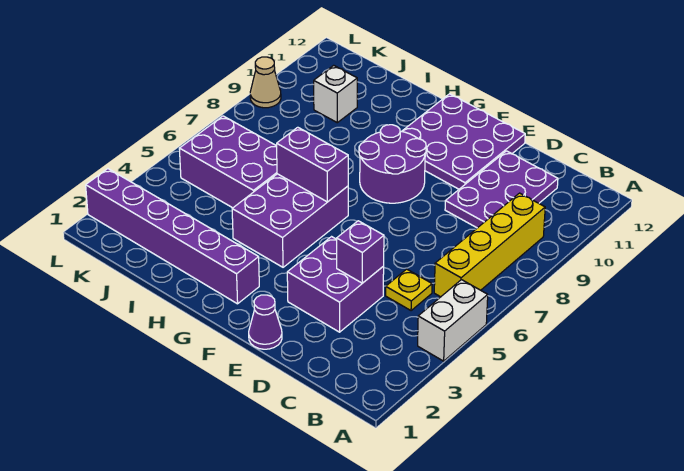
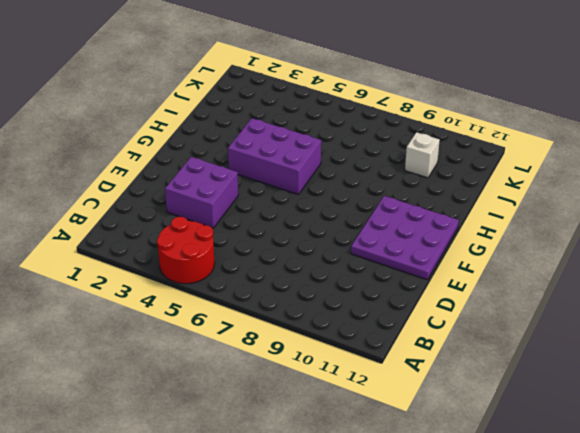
red round brick A4:B5 level 1 -> white brick A4:A5 level 1
none -> yellow brick B6:B9 level 1
none -> yellow plate C5 level 1
none -> purple plate C9:D11 level 1

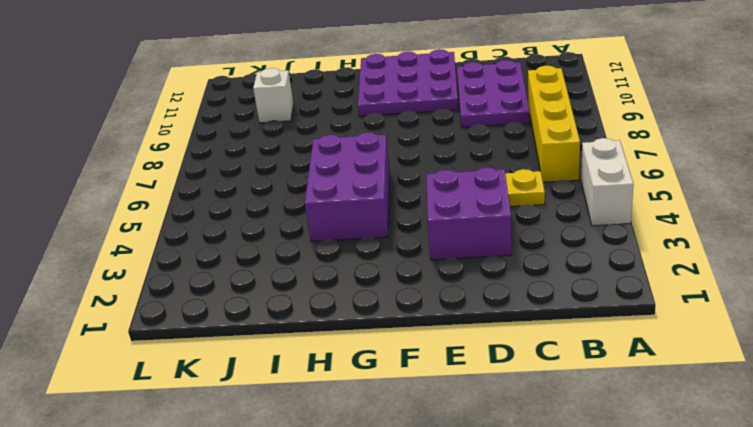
none -> purple cone E1 level 1
none -> purple round brick F8:G9 level 1
none -> purple brick G2:L2 level 1

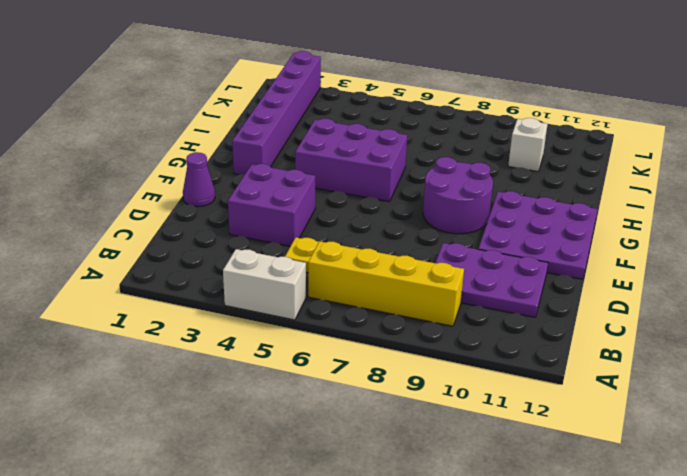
none -> purple brick I5:K6 level 1
none -> tan cone L9 level 1
none -> purple brick D4 level 2

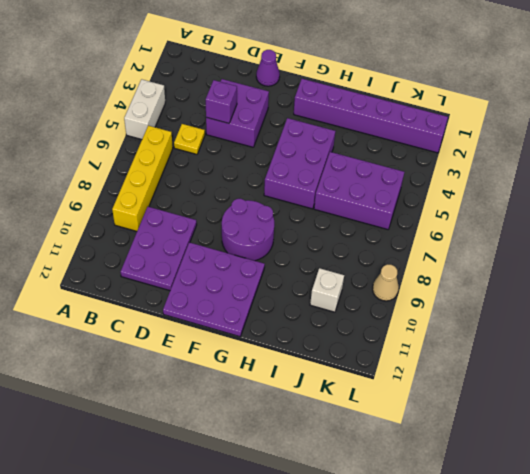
none -> purple brick G6:H6 level 2

